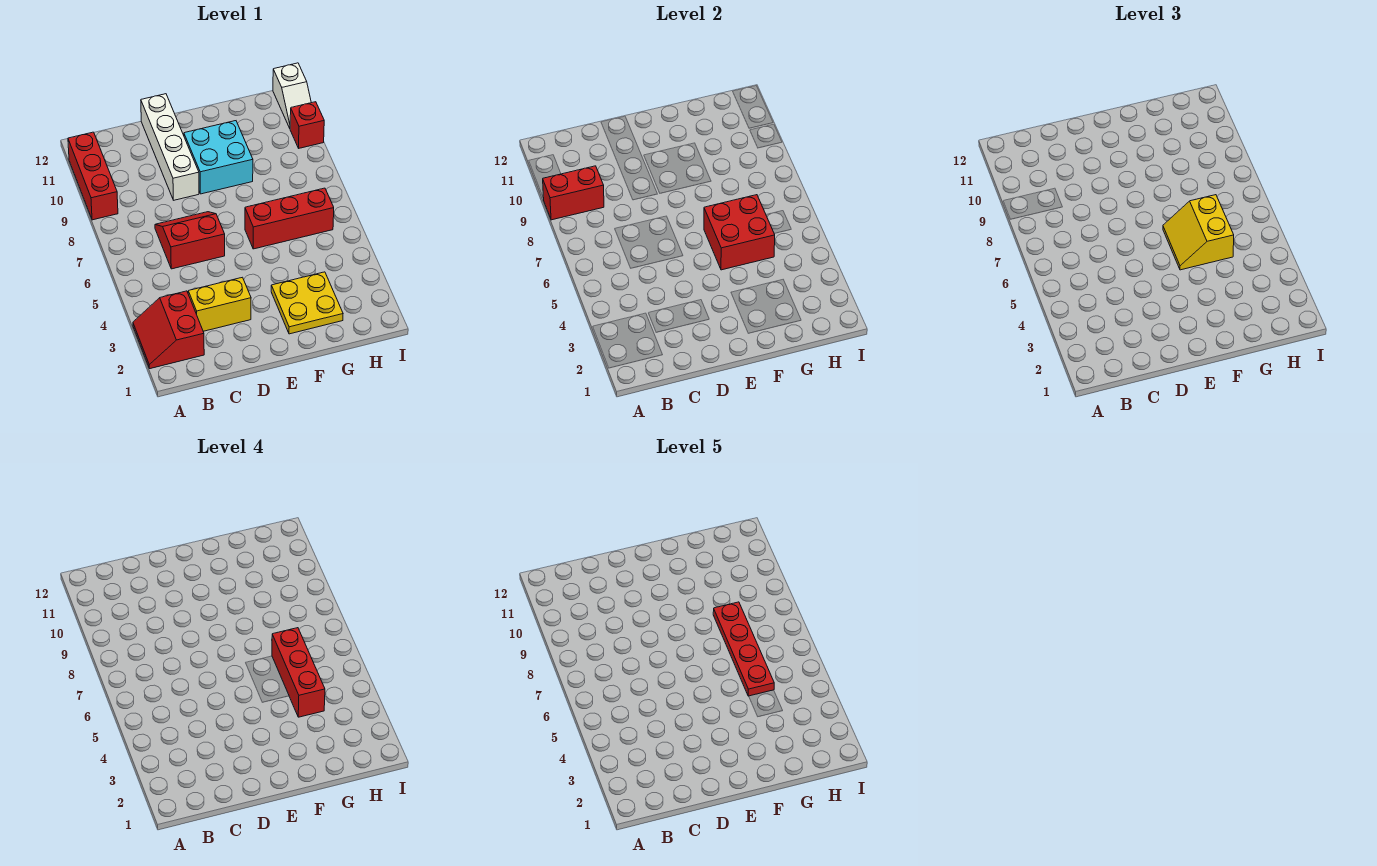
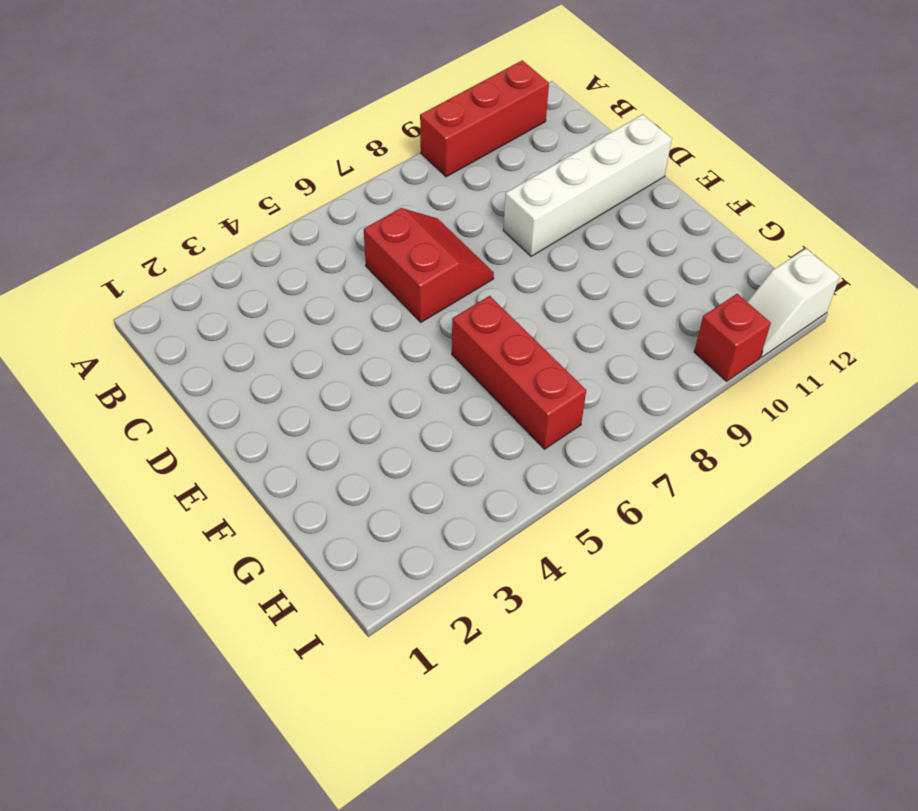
none -> red slope A2:B3 level 1 top B
none -> yellow brick C3:D3 level 1
none -> cyan brick E9:F10 level 1

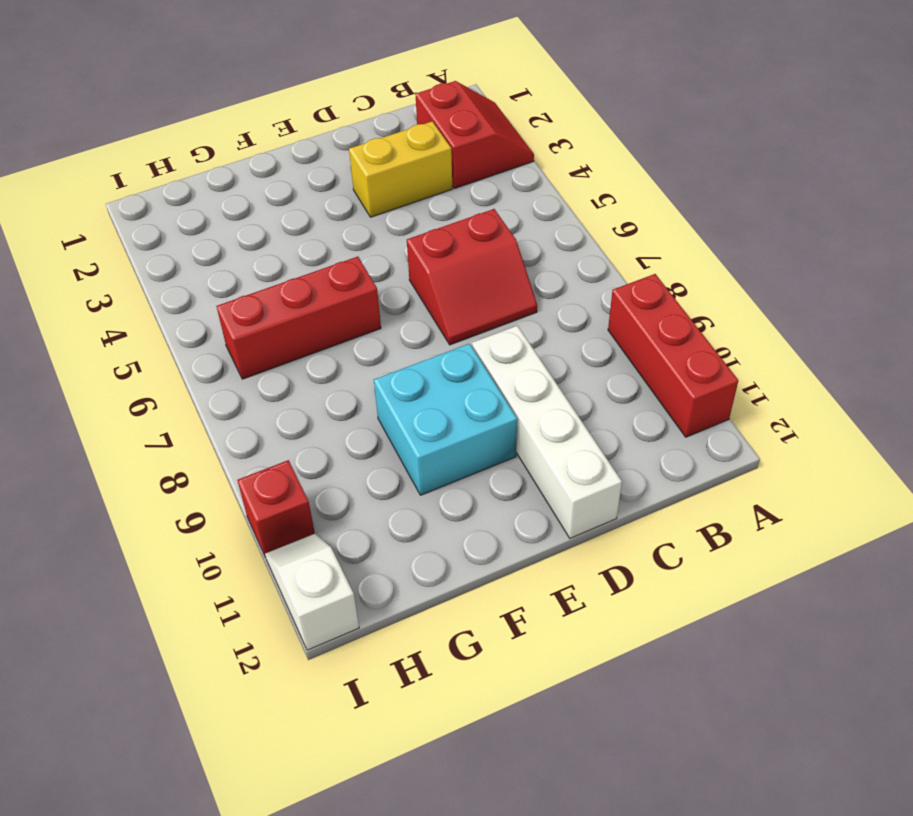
none -> yellow plate F2:G3 level 1
none -> red brick A9:B9 level 2
none -> red brick F5:G6 level 2

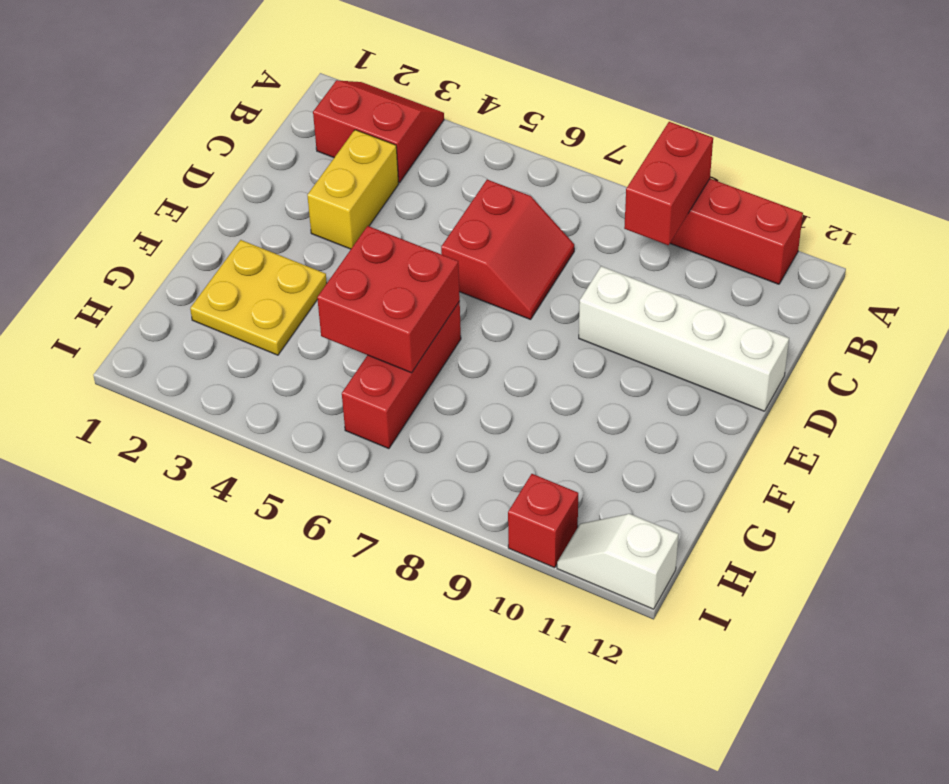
none -> cyan brick E9:F10 level 1
none -> yellow slope F5:G6 level 3 top G
none -> red brick G4:G6 level 4

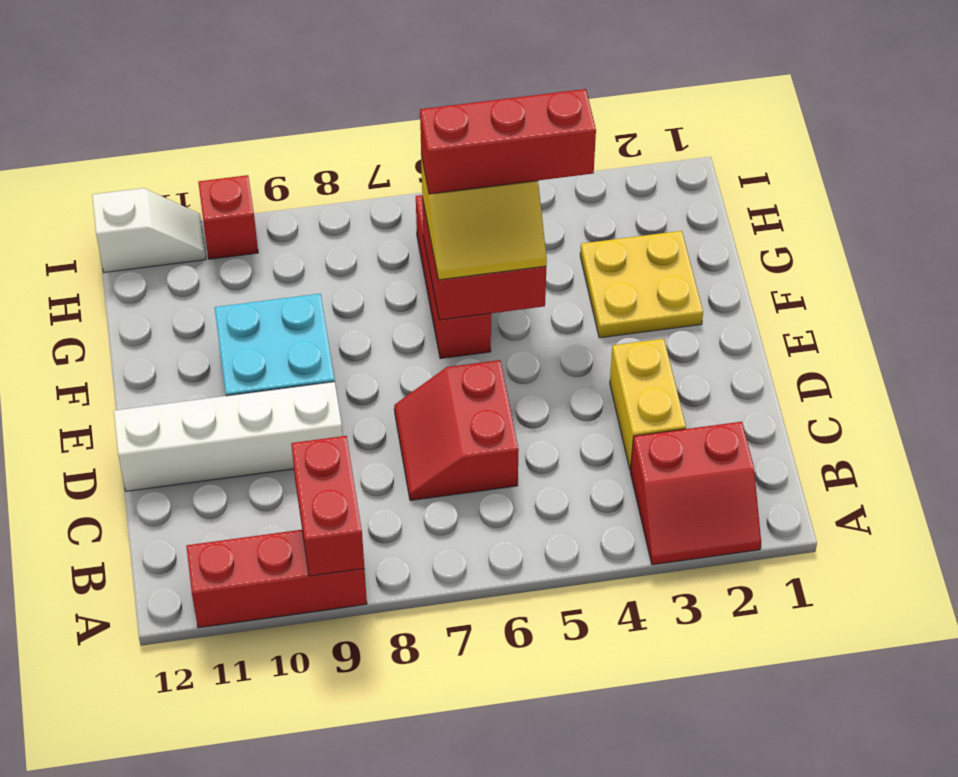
none -> red plate G5:G8 level 5

